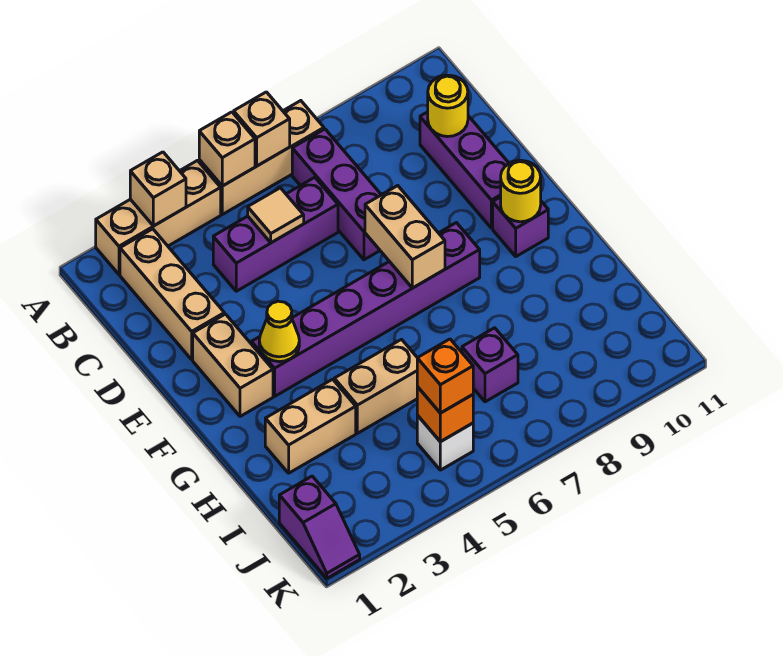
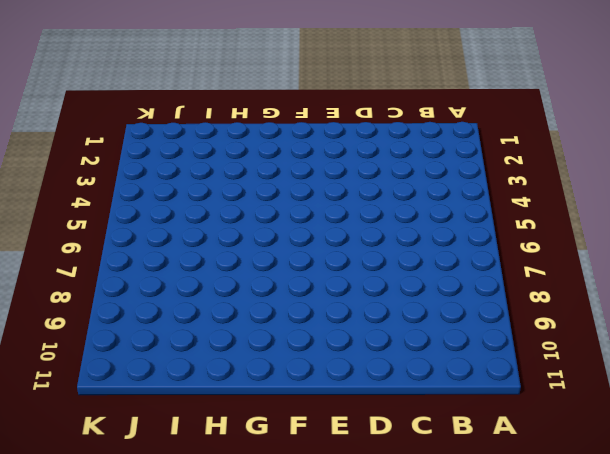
none -> tan brick A2:A4 level 1
none -> tan brick A5:A7 level 1
none -> tan brick B2:D2 level 1

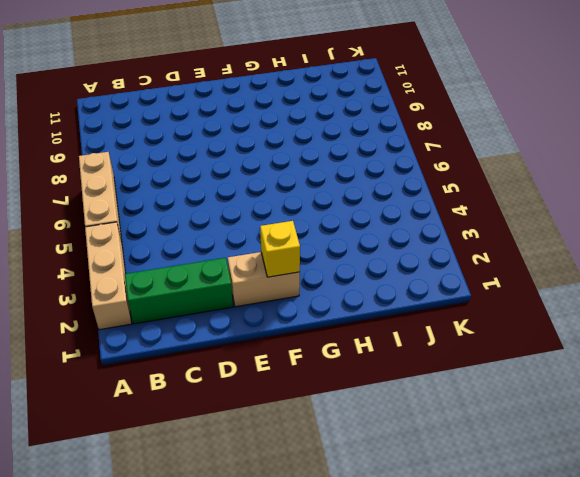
green brick B2:D2 level 1 -> tan brick B2:D2 level 1
yellow brick F2 level 2 -> none
none -> purple brick B7:D7 level 1
none -> purple brick C4:C6 level 1
none -> purple brick C10:E10 level 1

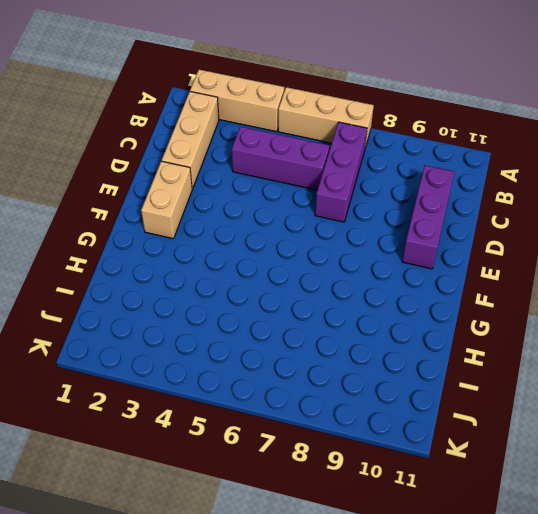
none -> purple brick F3:F8 level 1
none -> purple brick F10 level 1
none -> tan brick H2:H3 level 1

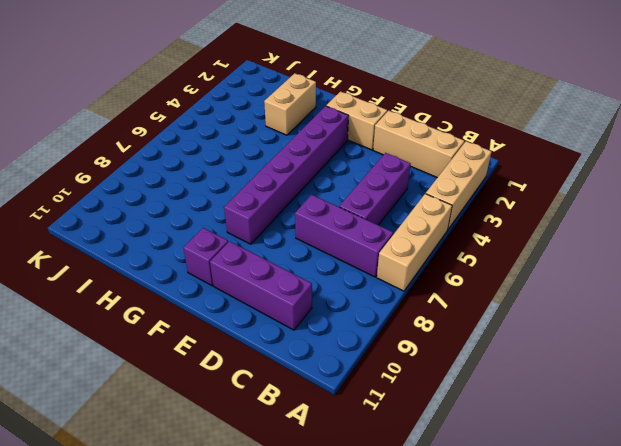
none -> tan brick H4:H5 level 1
none -> purple brick I7 level 1
none -> purple slope J1:K1 level 1 top J

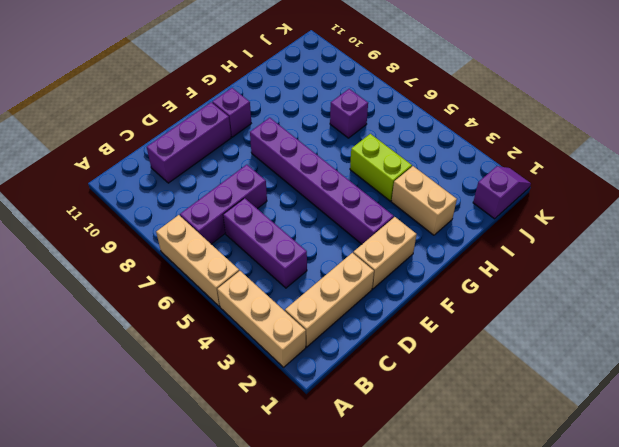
lime brick H4:H5 level 1 -> tan brick H4:H5 level 1
none -> white brick J5 level 1
none -> tan brick A3 level 2
none -> tan brick A5 level 2

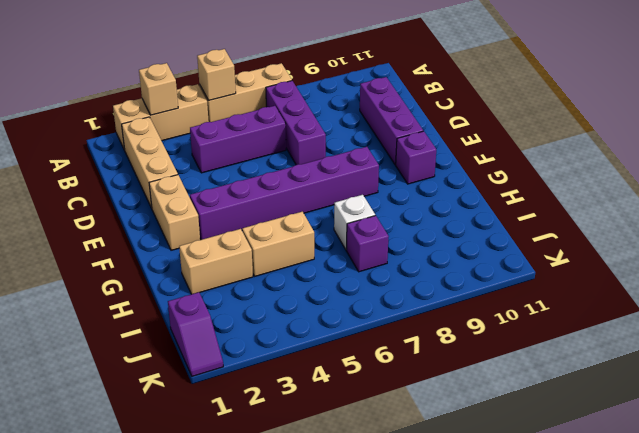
white brick H7 level 1 -> white brick J5 level 1
none -> tan brick A6 level 2
none -> tan tile C5 level 2
none -> yellow round brick C10 level 2

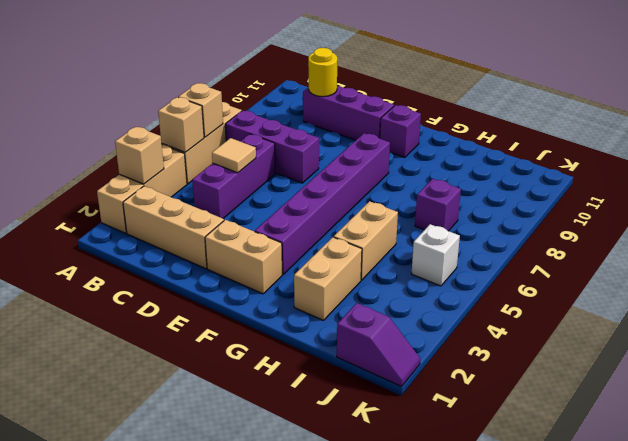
none -> tan brick E7:F7 level 2
none -> yellow cone F3 level 2
none -> yellow round brick F10 level 2

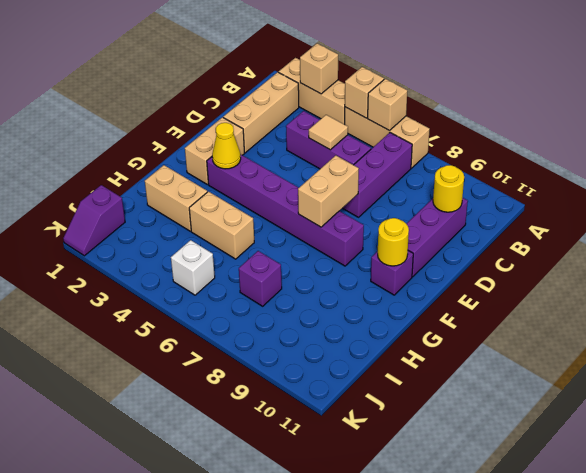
none -> orange brick J5 level 2
none -> orange brick J5 level 3

